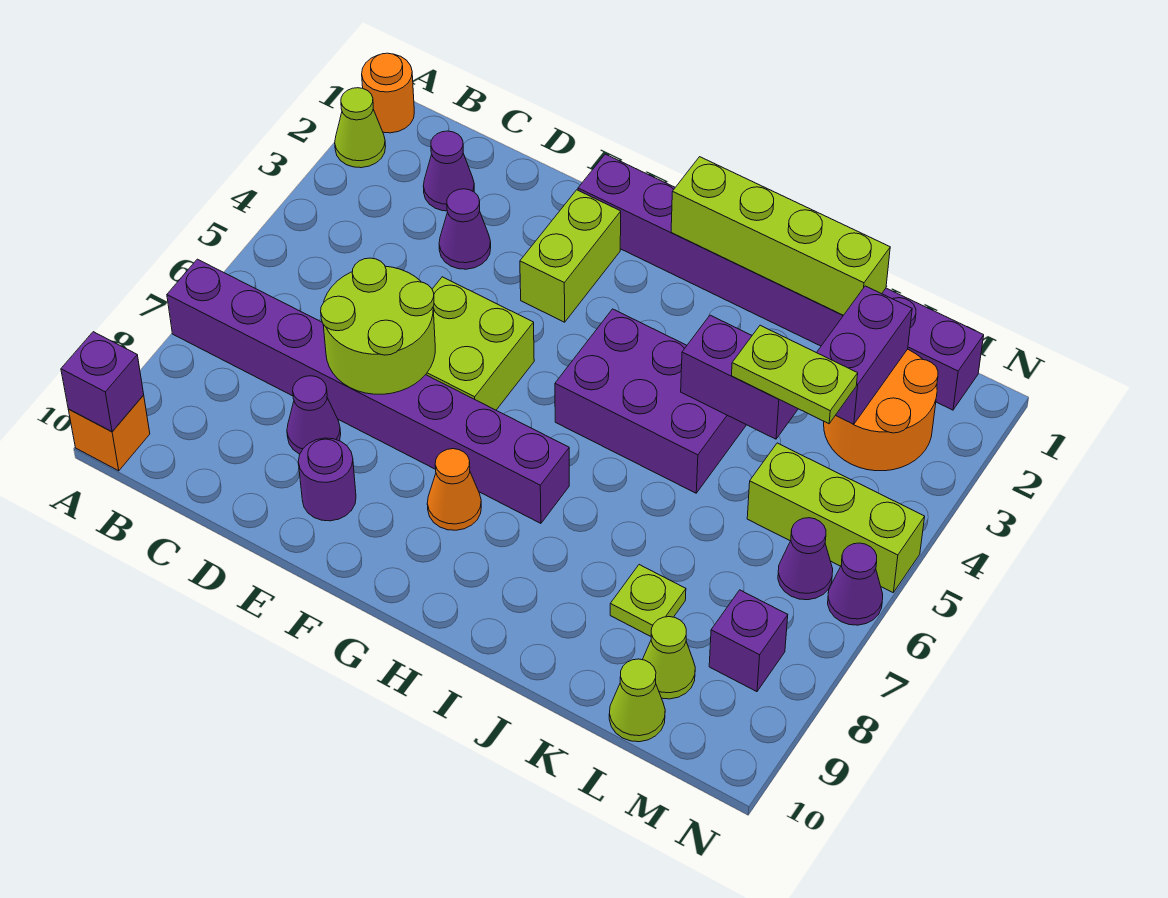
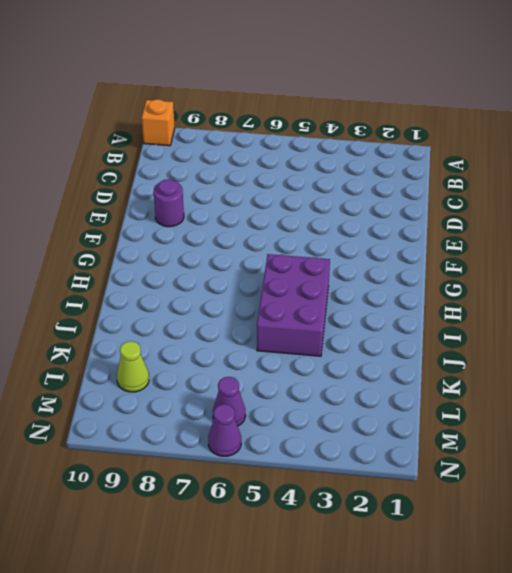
none -> orange round brick A1 level 1
none -> lime cone A2 level 1
none -> purple brick A7:H7 level 1

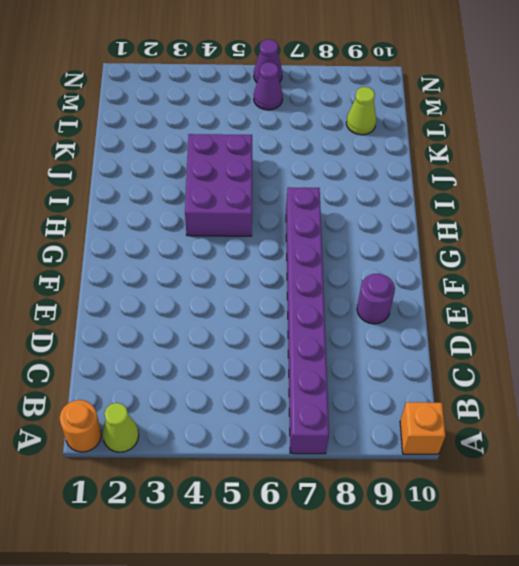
none -> purple cone C2 level 1
none -> purple cone D3 level 1
none -> purple cone D8 level 1

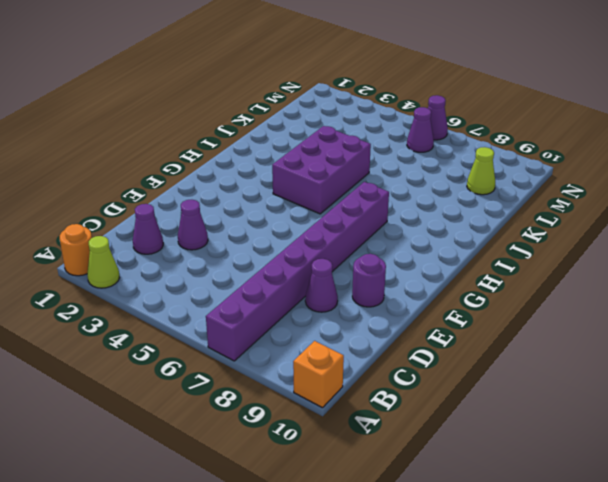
none -> lime brick E5:F6 level 1
none -> purple brick F1:M1 level 1
none -> lime brick F2:F3 level 1

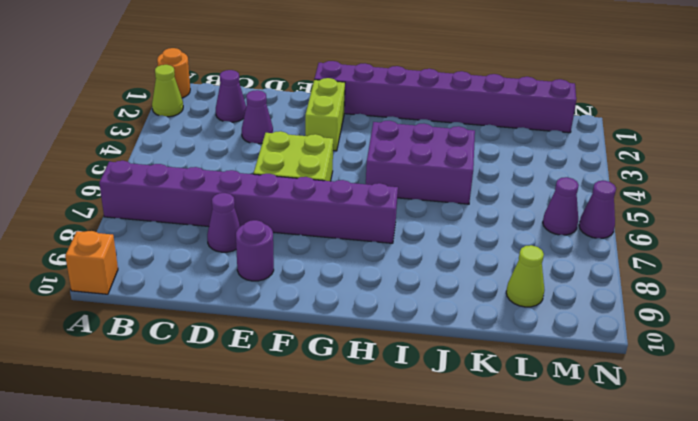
none -> orange cone G8 level 1
none -> lime plate K8 level 1
none -> orange round brick L2:M3 level 1

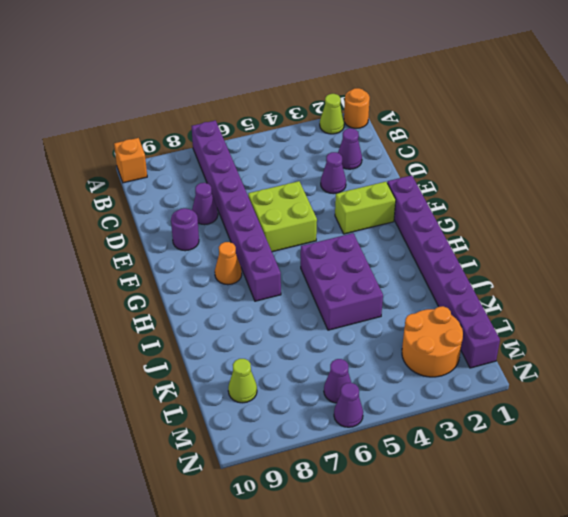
none -> lime plate K8 level 1
none -> lime brick L5:N5 level 1
none -> lime cone L10 level 1

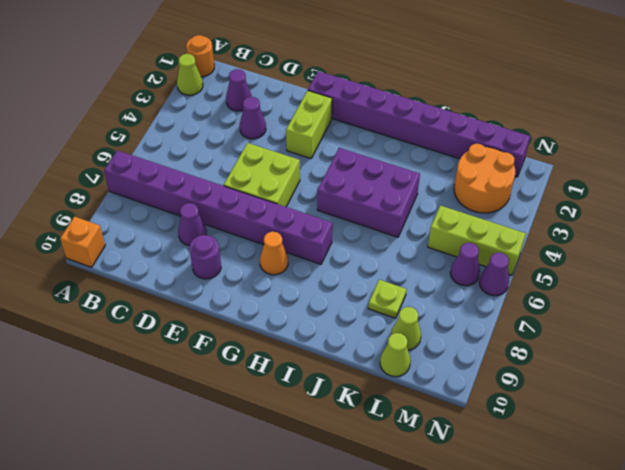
none -> purple brick M8 level 1
none -> purple brick A10 level 2
none -> lime round brick D6:E7 level 2

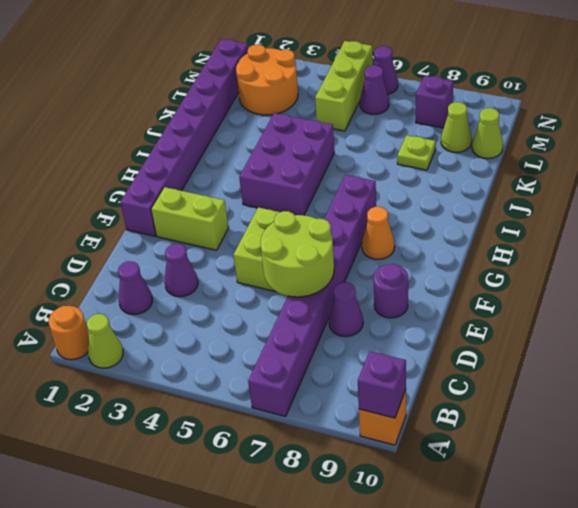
none -> lime brick H1:K1 level 2
none -> purple brick J4:K4 level 2
none -> purple brick L2:L3 level 2

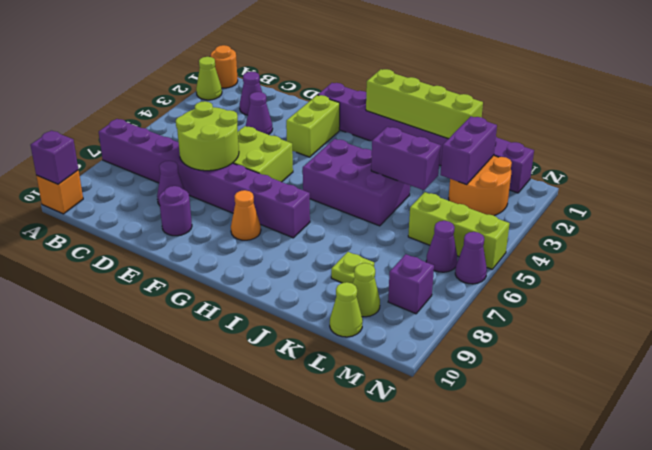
none -> lime plate K4:L4 level 3

